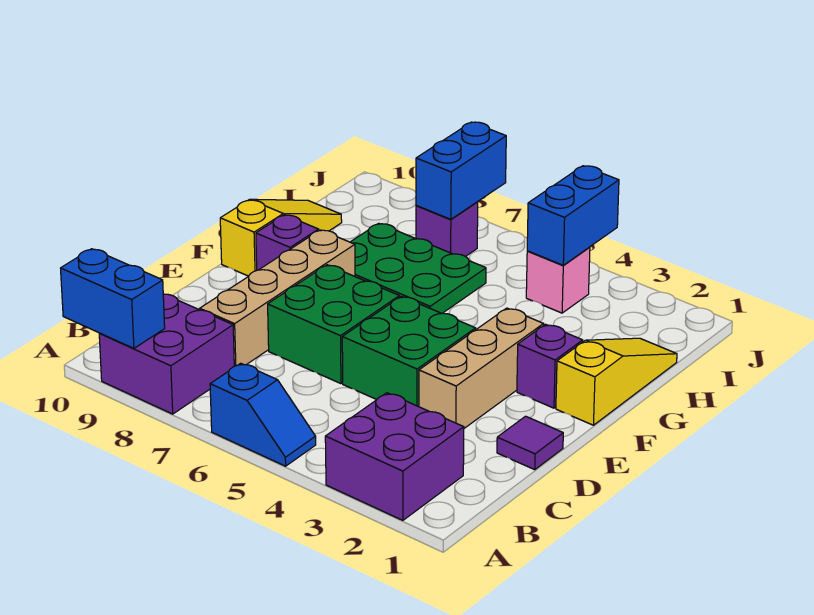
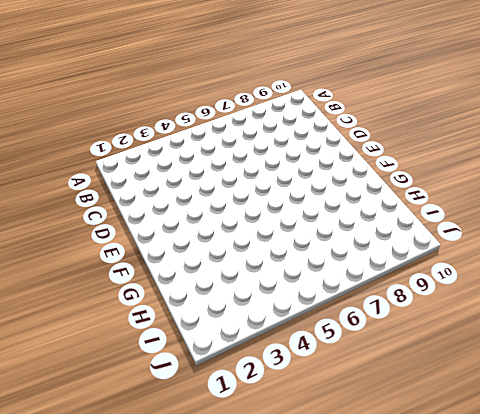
none -> purple brick A2:B3 level 1
none -> blue slope A5:A6 level 1 top 6
none -> purple brick A8:B9 level 1

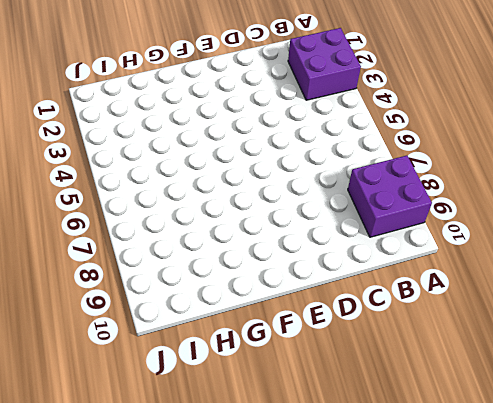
none -> blue slope A5:A6 level 1 top 6
none -> tan brick C8:F8 level 1
none -> purple tile D1 level 1

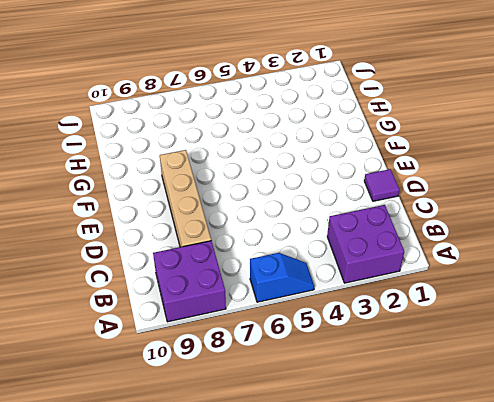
none -> tan brick D3:F3 level 1
none -> green brick D4:E5 level 1
none -> green brick D6:E7 level 1

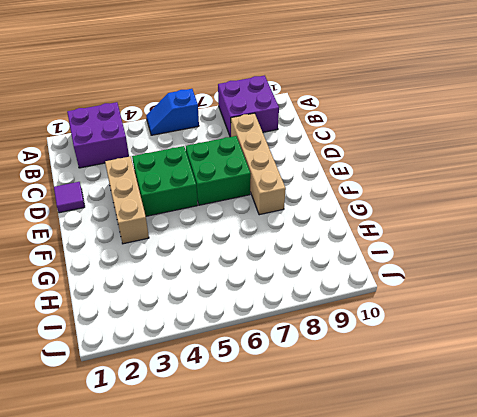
none -> yellow slope F1:H1 level 1 top F
none -> purple brick F2 level 1
none -> purple brick F9 level 1

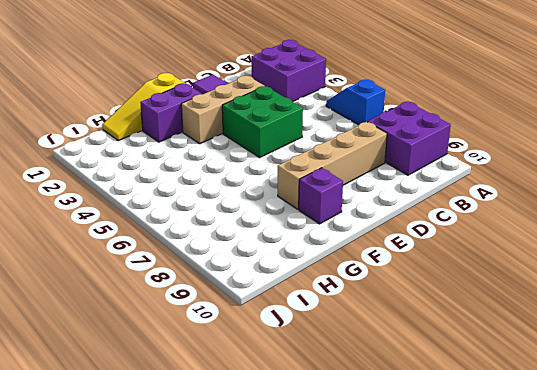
purple brick F2:G2 level 1 -> purple brick F2 level 1
none -> green brick D6:E7 level 1
none -> yellow slope F10:H10 level 1 top F
none -> green plate G6:H8 level 1

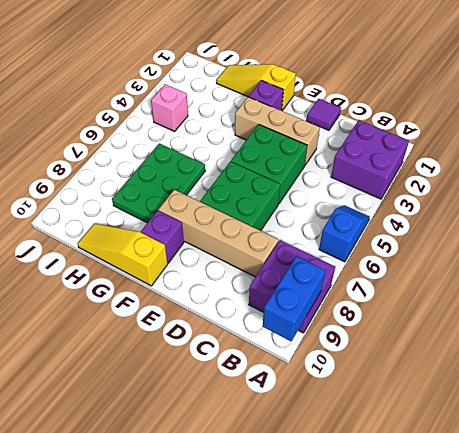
none -> purple brick I7 level 1
none -> blue brick I4:J4 level 2
none -> blue brick I7:J7 level 2

